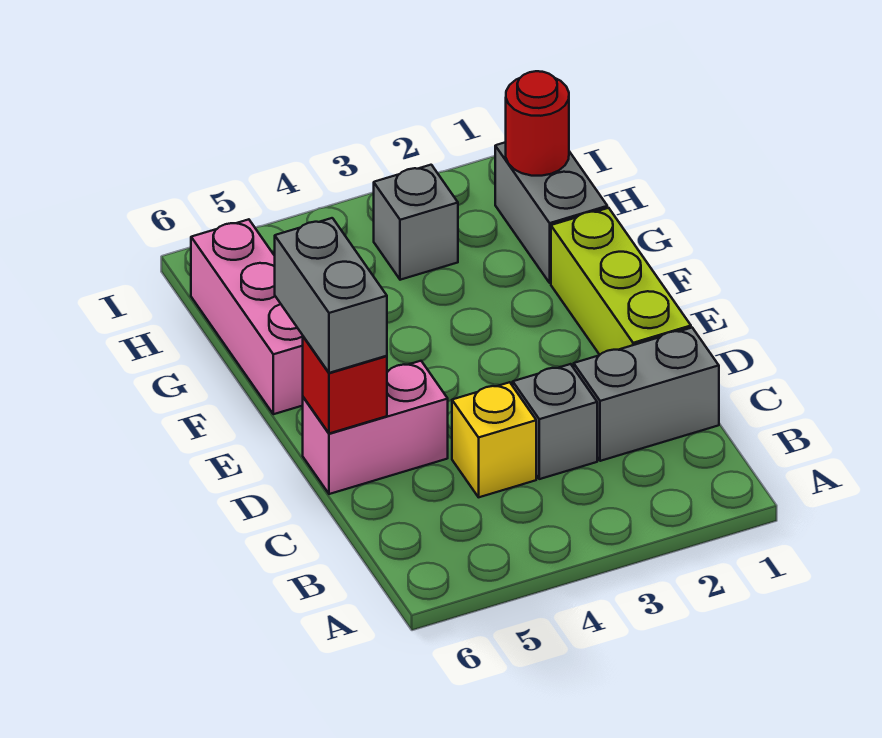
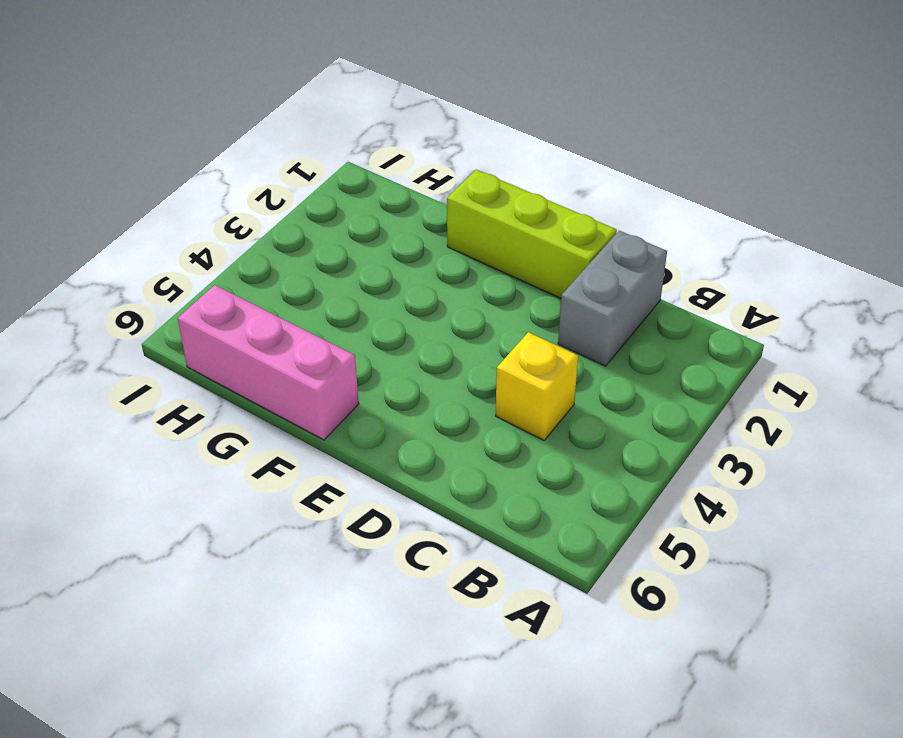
none -> grey brick C3 level 1
none -> pink brick D5:D6 level 1

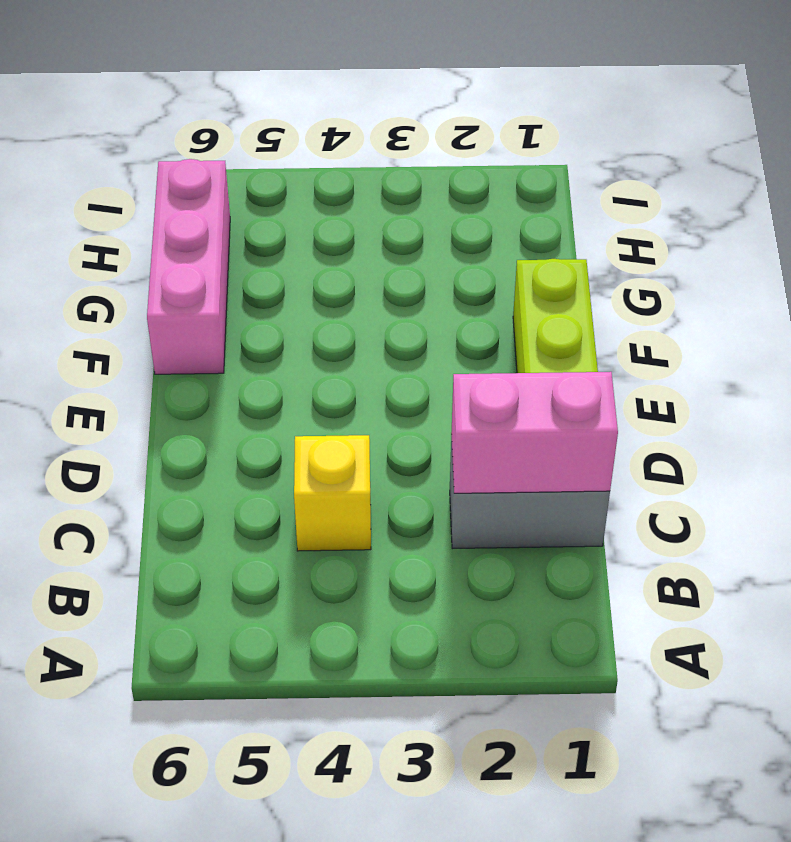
pink brick C1:C2 level 2 -> pink brick D5:D6 level 1
none -> grey brick C3 level 1
none -> grey brick G1:H1 level 1

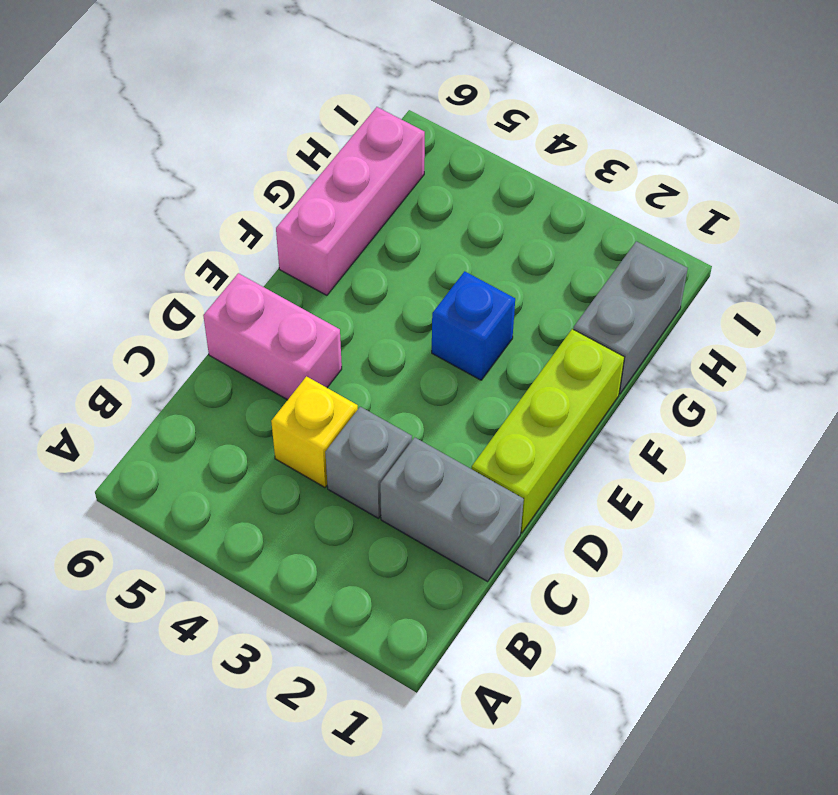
blue brick F3 level 1 -> none
none -> grey brick H3 level 1
none -> red brick D6 level 2

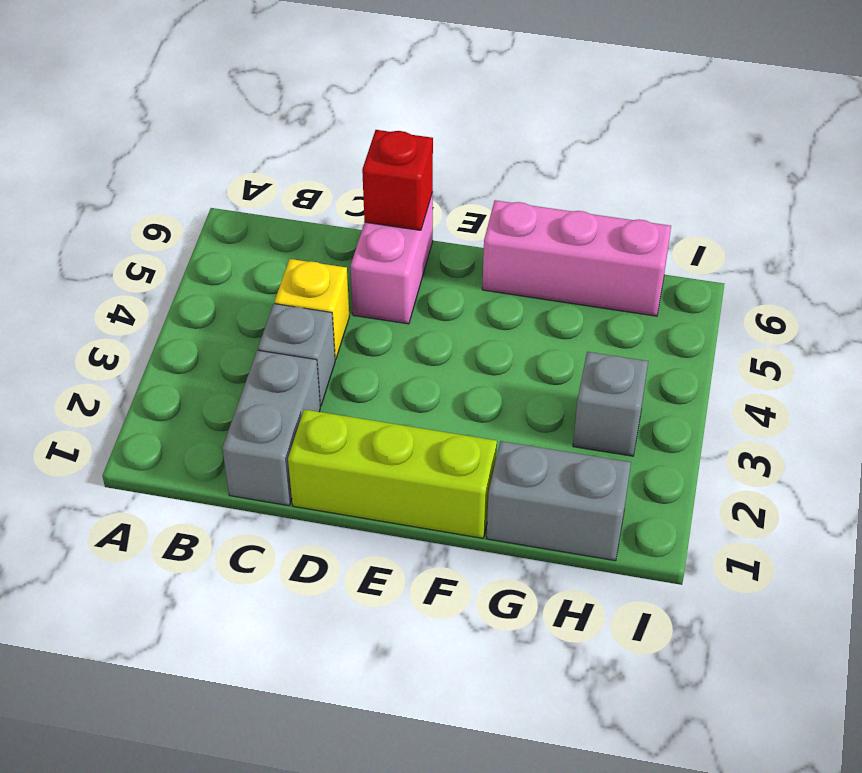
none -> red round brick H1 level 2
none -> grey brick D6:E6 level 3

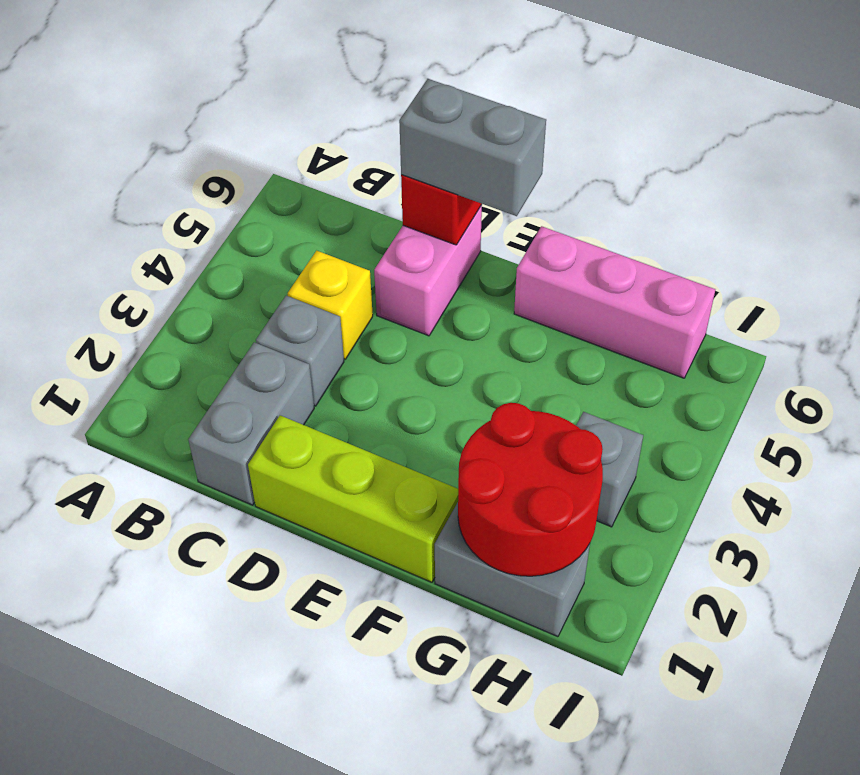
red round brick G1:H2 level 2 -> red round brick H1 level 2

